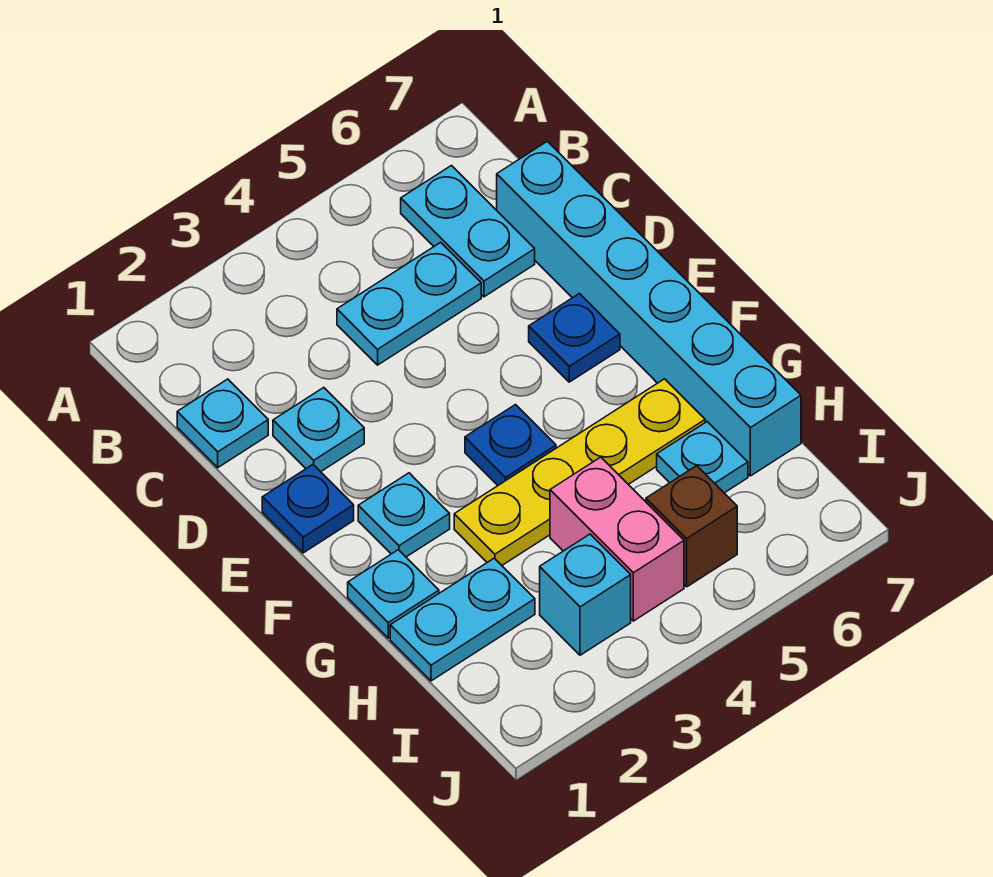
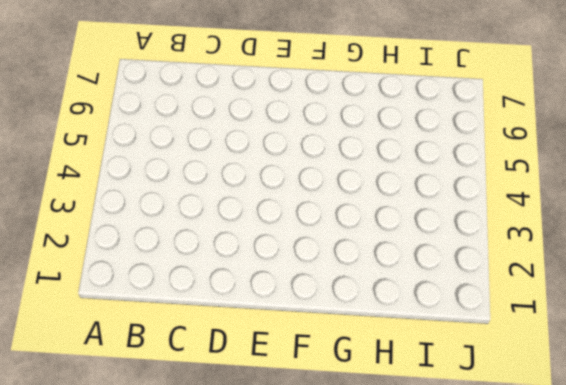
none -> cyan plate B6:C6 level 1
none -> cyan plate C1 level 1
none -> cyan plate C4:C5 level 1

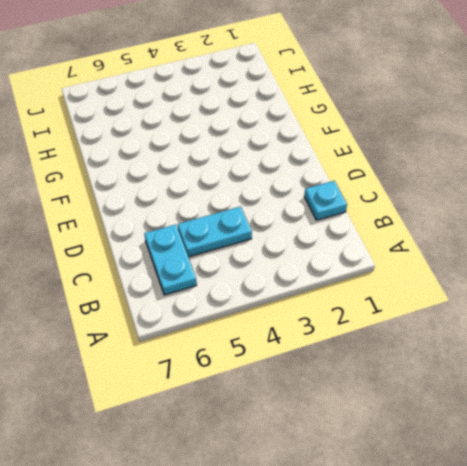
none -> cyan brick C7:H7 level 1
none -> cyan plate D2 level 1
none -> blue plate E1 level 1

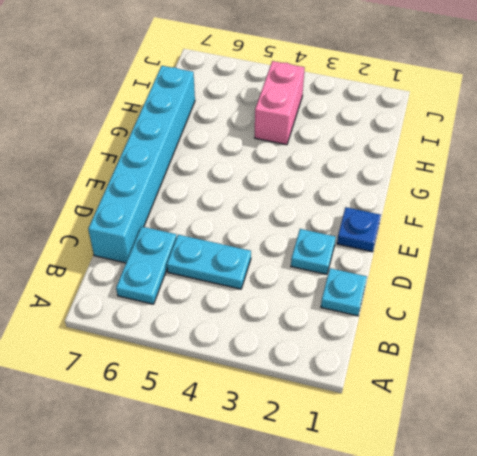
none -> blue plate E6 level 1
none -> cyan plate F2 level 1
none -> blue plate F4 level 1

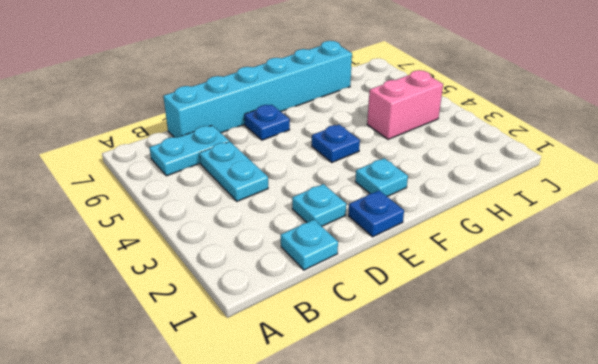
none -> cyan plate G1 level 1
none -> yellow plate G3:G6 level 1
none -> cyan plate H1:H2 level 1

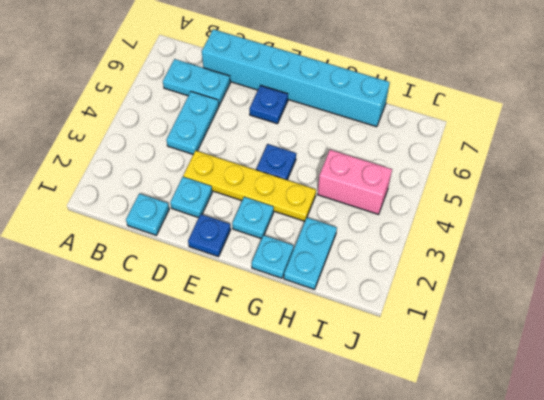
yellow plate D3:G3 level 1 -> yellow plate G3:G6 level 1
none -> cyan plate H6 level 1
none -> cyan brick I3 level 1
none -> brown brick I5 level 1

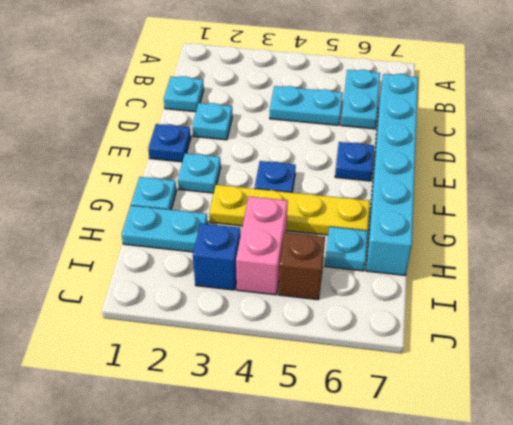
blue brick I3 level 1 -> cyan brick I3 level 1

